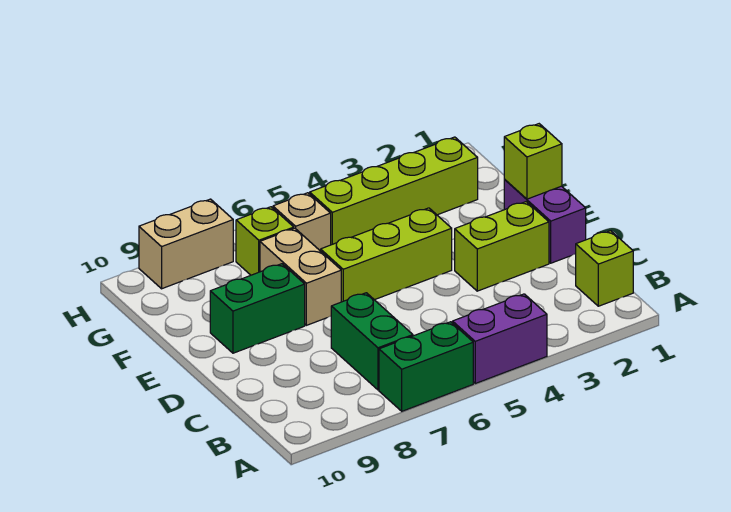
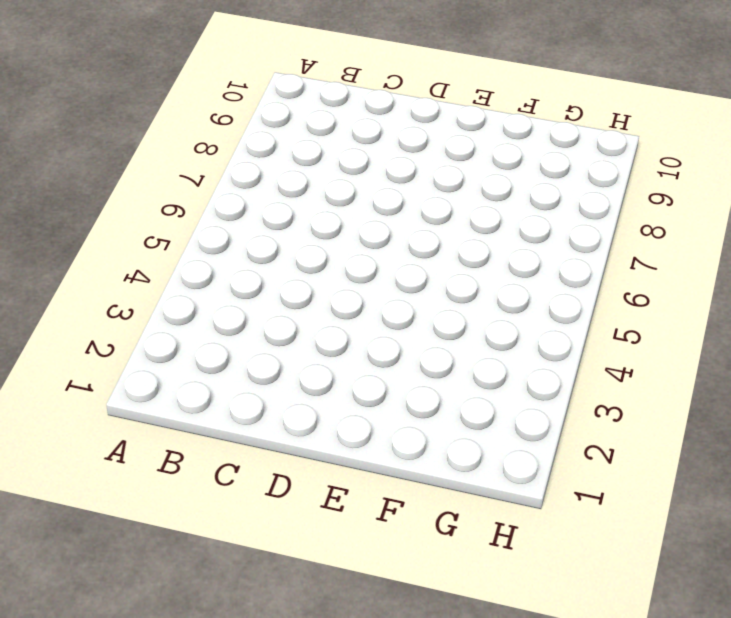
none -> purple brick A4:A5 level 1
none -> green brick A6:A7 level 1
none -> lime brick B1 level 1

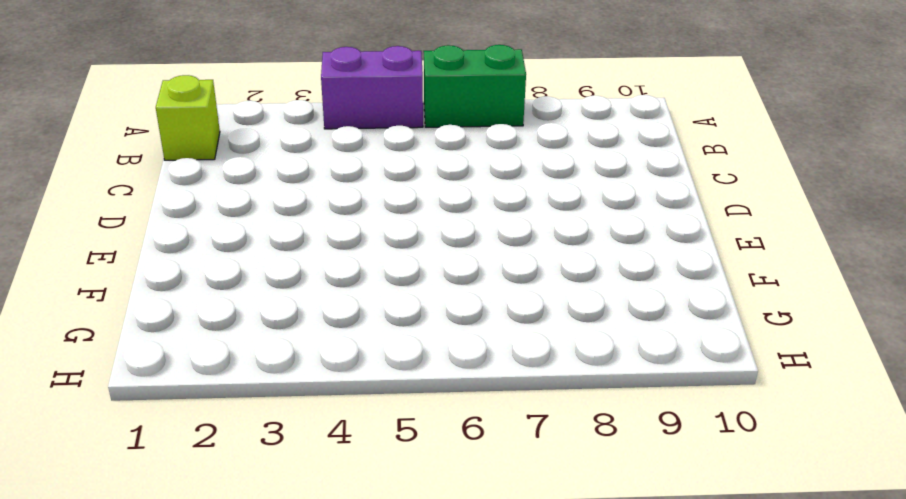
none -> green brick B7:C7 level 1
none -> purple brick D1:E1 level 1
none -> lime brick D2:D3 level 1

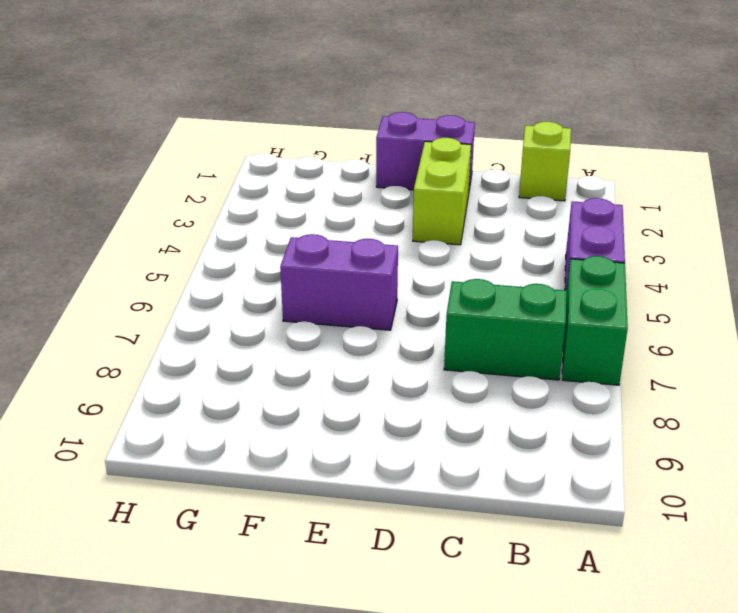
purple brick E6:F6 level 1 -> lime brick E4:E6 level 1
none -> tan brick E7:F7 level 1
none -> green brick E8:E9 level 1
none -> lime brick G2:G5 level 1

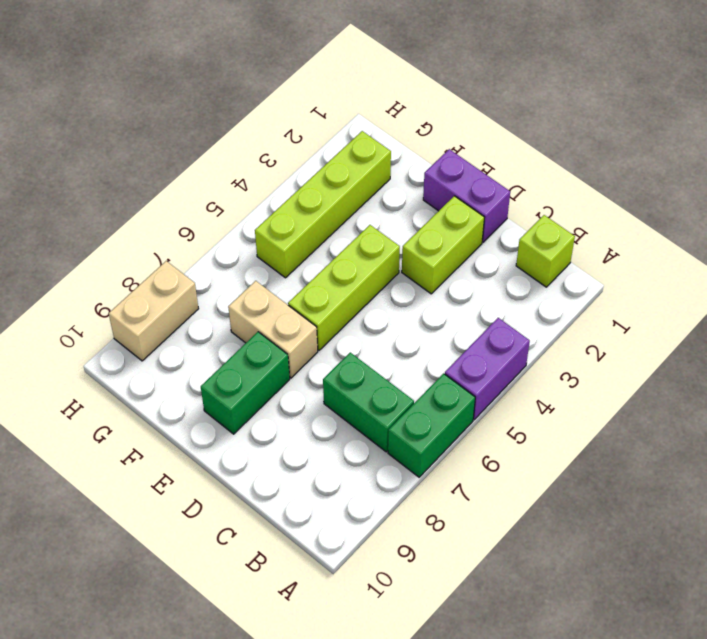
none -> tan brick G6 level 1
none -> lime brick G7 level 1
none -> lime brick E1 level 2

